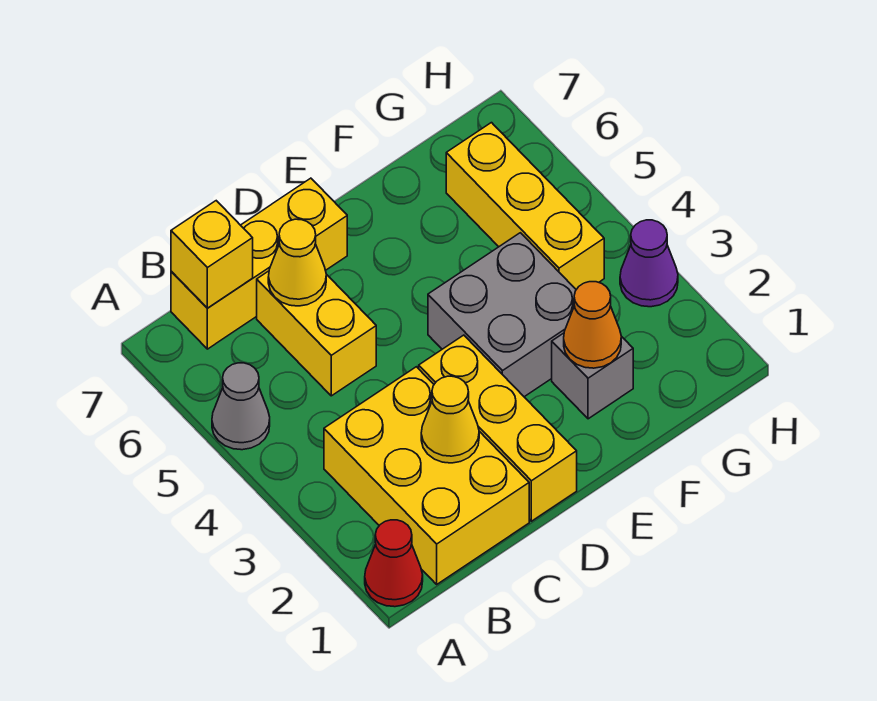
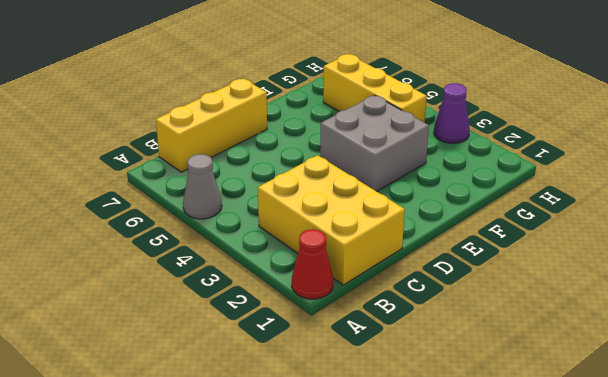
none -> yellow brick C5:C6 level 1
none -> yellow brick D1:D3 level 1
none -> grey brick F2 level 1

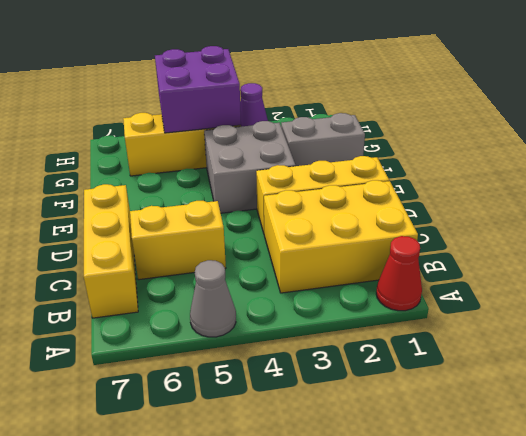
grey brick F1:F2 level 1 -> grey brick F2 level 1
purple brick G4:H5 level 2 -> none
none -> yellow brick B7 level 2
none -> yellow cone C2 level 2
none -> yellow cone C6 level 2

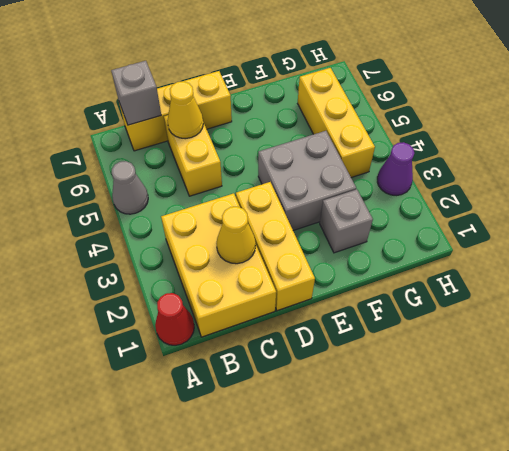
grey brick B7 level 2 -> yellow brick B7 level 2
none -> orange cone F2 level 2

